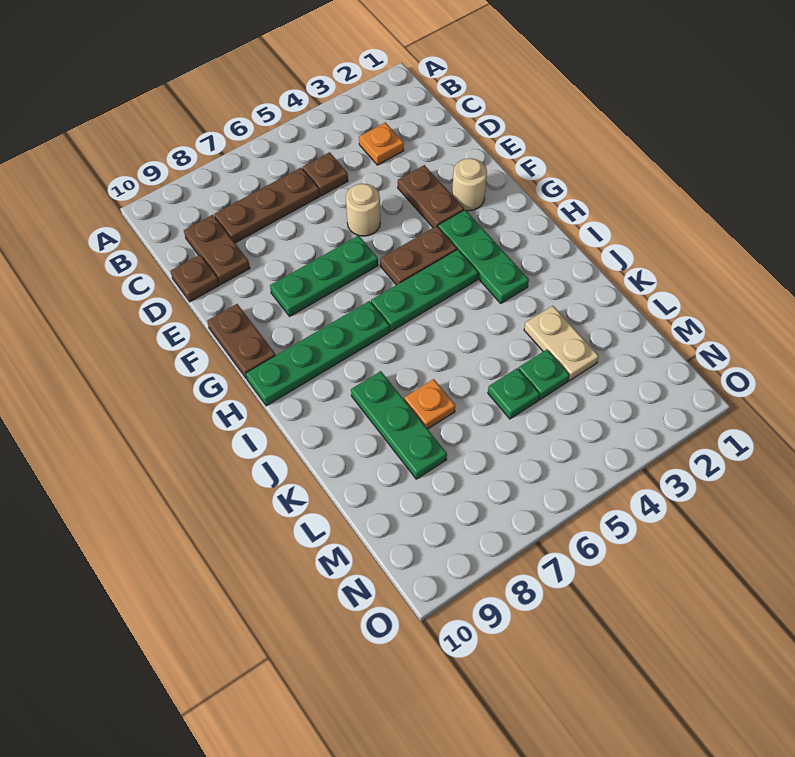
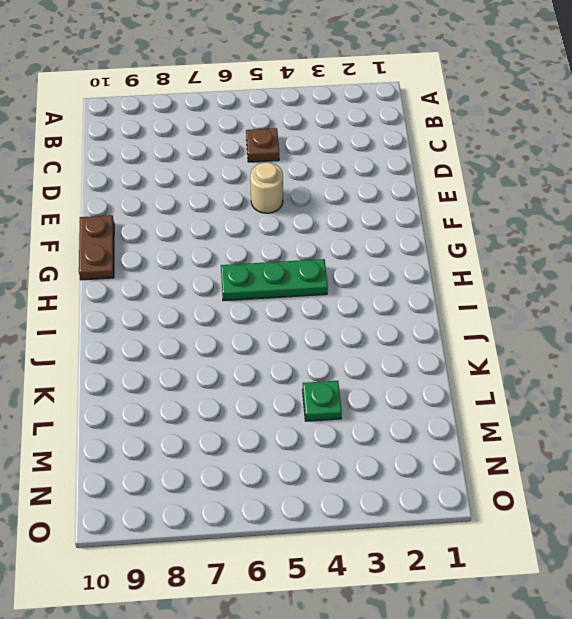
none -> orange plate C3 level 1
none -> brown plate C6:C8 level 1
none -> brown plate C9:D9 level 1

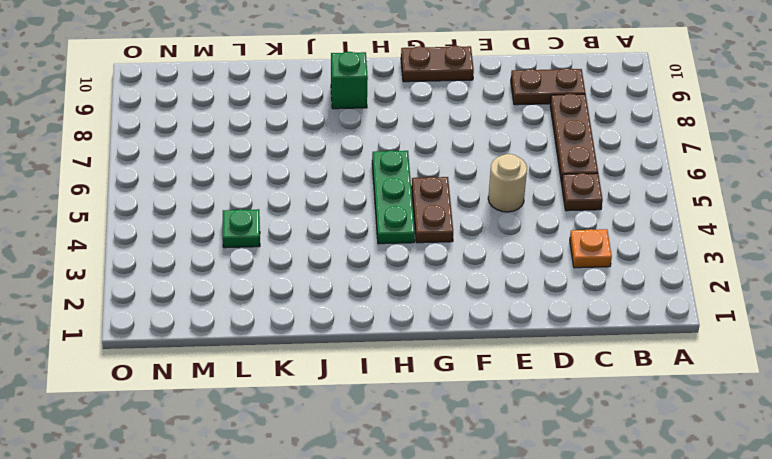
green brick I9 level 1 -> none
none -> brown plate D10 level 1
none -> brown plate E3:F3 level 1
none -> tan round brick F2 level 1

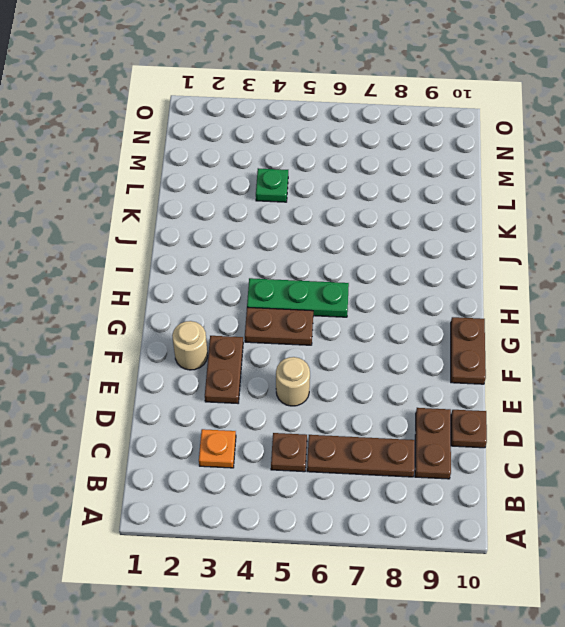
none -> green plate F6:F8 level 1
none -> green plate G3:I3 level 1
none -> green plate H7:H10 level 1

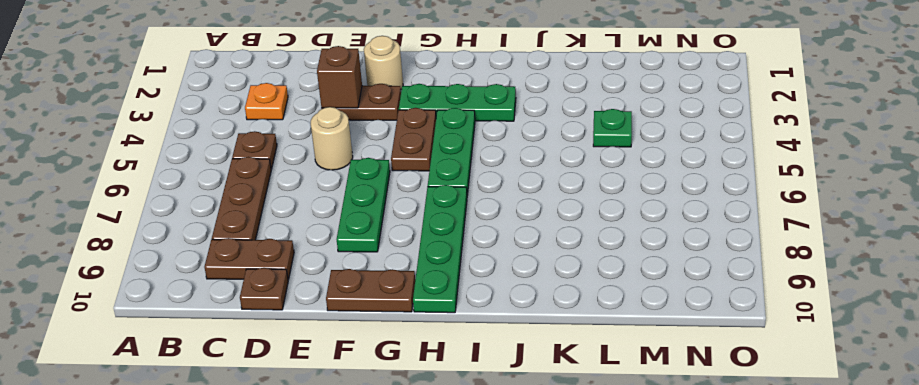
brown brick E3 level 2 -> none
none -> green plate J8:L8 level 1
none -> tan plate K3:L3 level 1
none -> orange plate K7 level 1

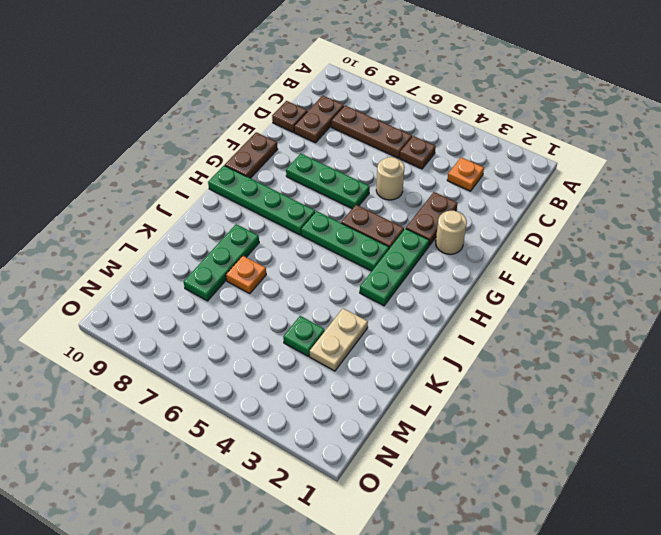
none -> green plate L5 level 1

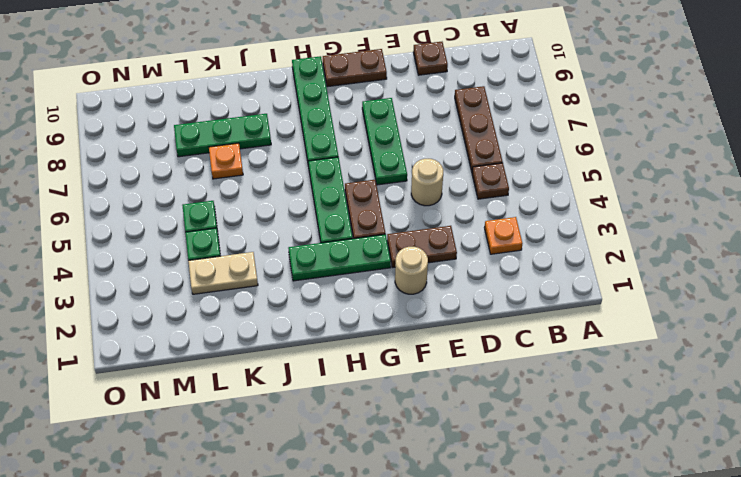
none -> brown plate C9:D9 level 1

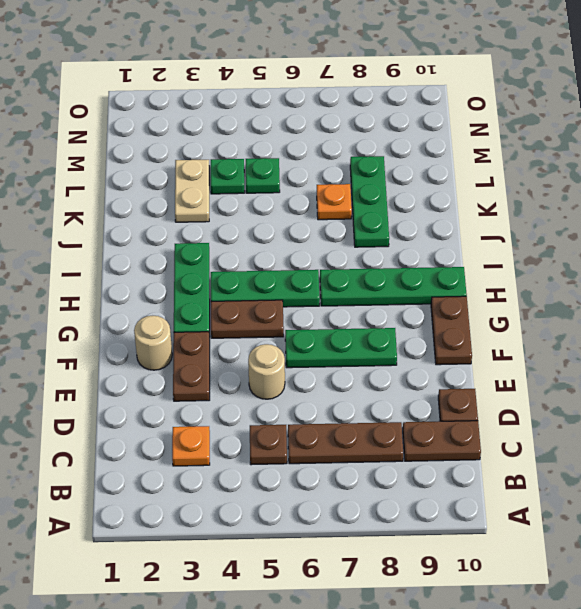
brown plate C9:C10 level 1 -> brown plate C9:D9 level 1

